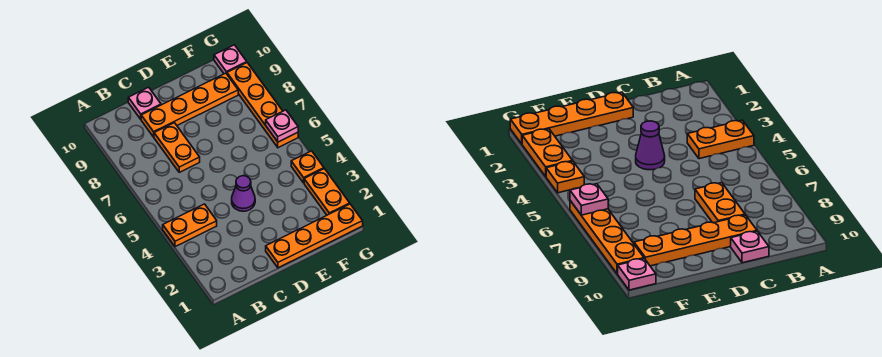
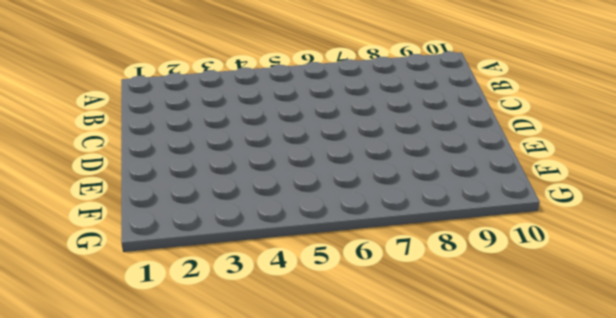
none -> orange plate A4:B4 level 1
none -> orange plate C7:C8 level 1

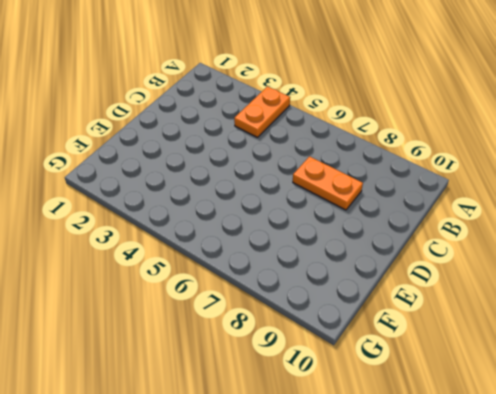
none -> orange plate C9:F9 level 1
none -> pink plate C10 level 1

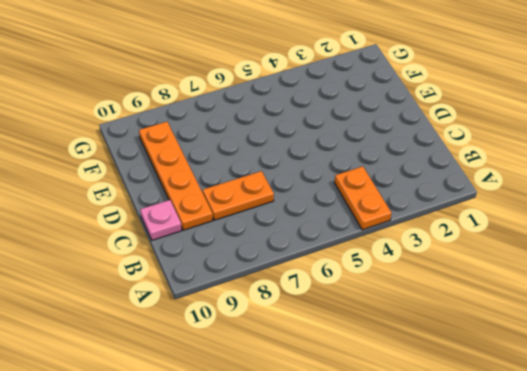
none -> orange plate D1:G1 level 1
none -> purple cone D4 level 1

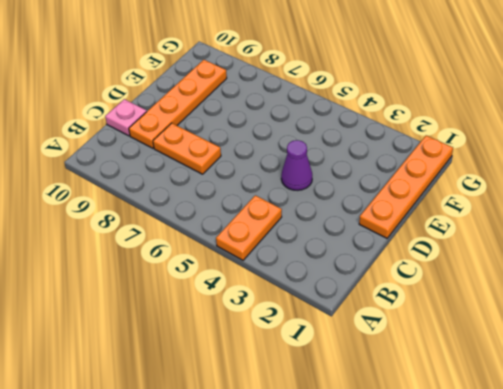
none -> orange plate G2:G3 level 1
none -> orange plate G4 level 1

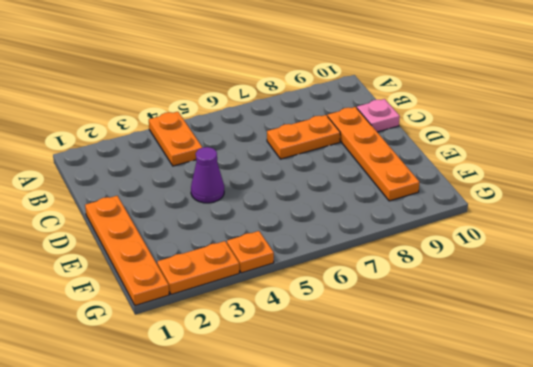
none -> orange plate G6:G9 level 1
none -> pink plate G10 level 1

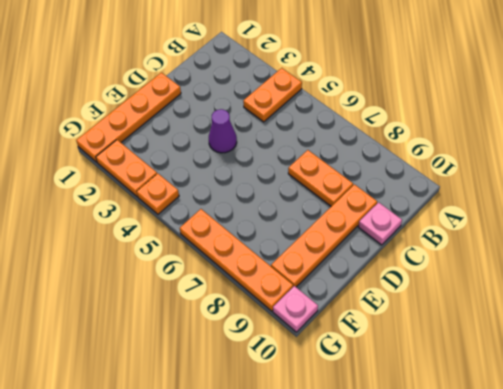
none -> pink plate G6 level 2

